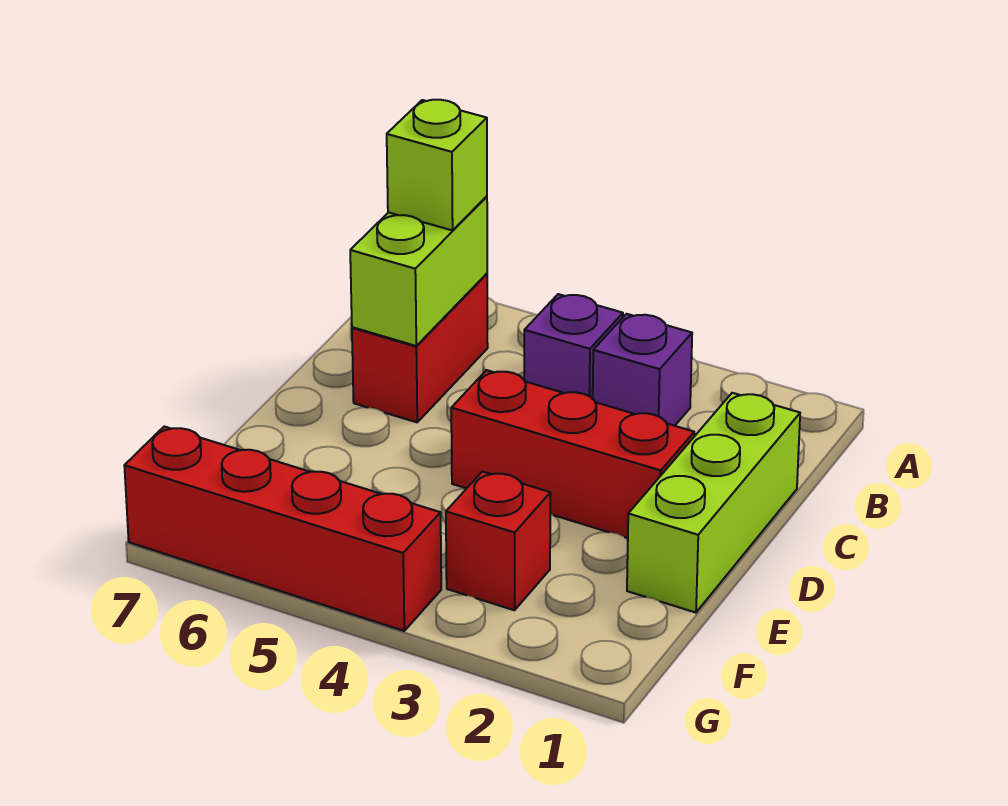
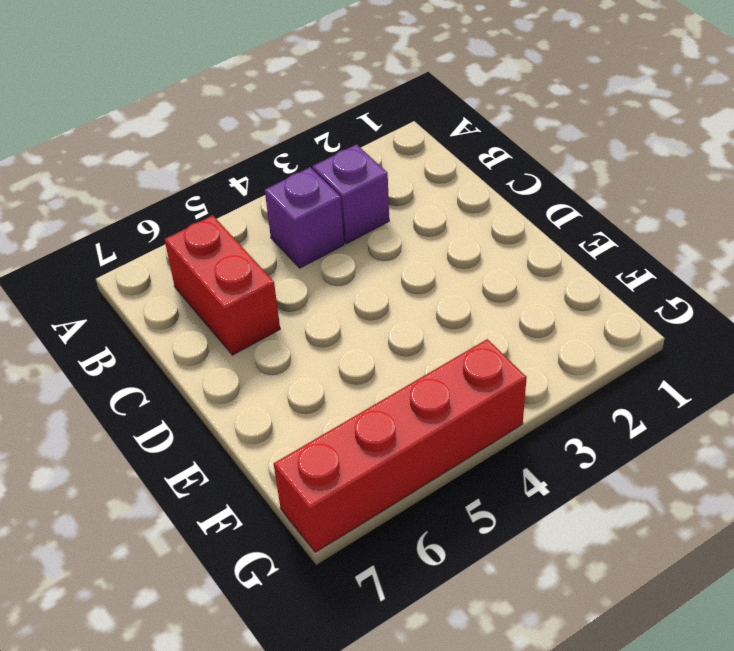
none -> lime brick C1:E1 level 1
none -> red brick D2:D4 level 1

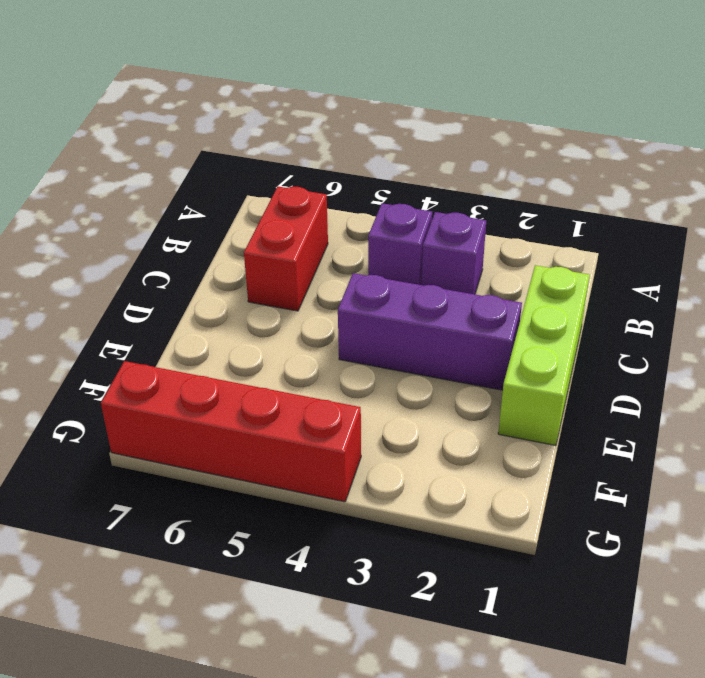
purple brick D2:D4 level 1 -> red brick D2:D4 level 1
none -> red brick F3 level 1
none -> lime brick B6:C6 level 2

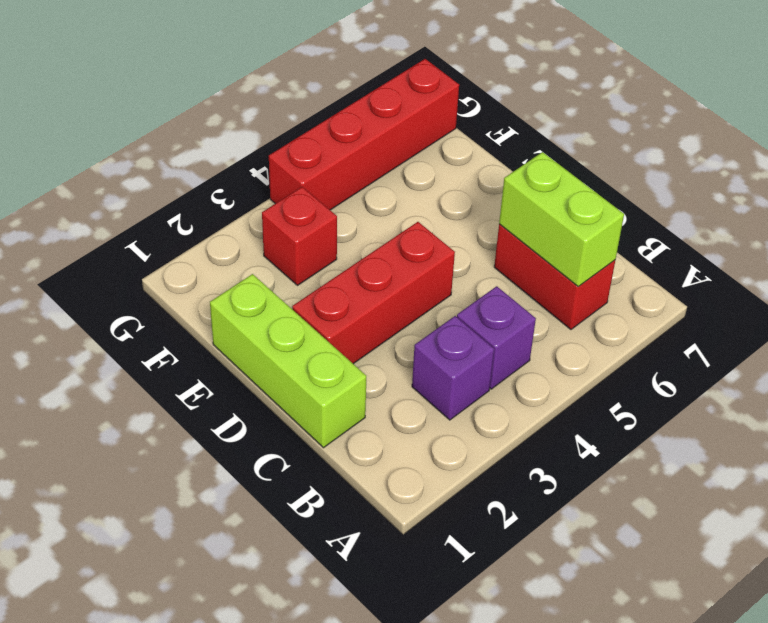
none -> lime brick B6 level 3

